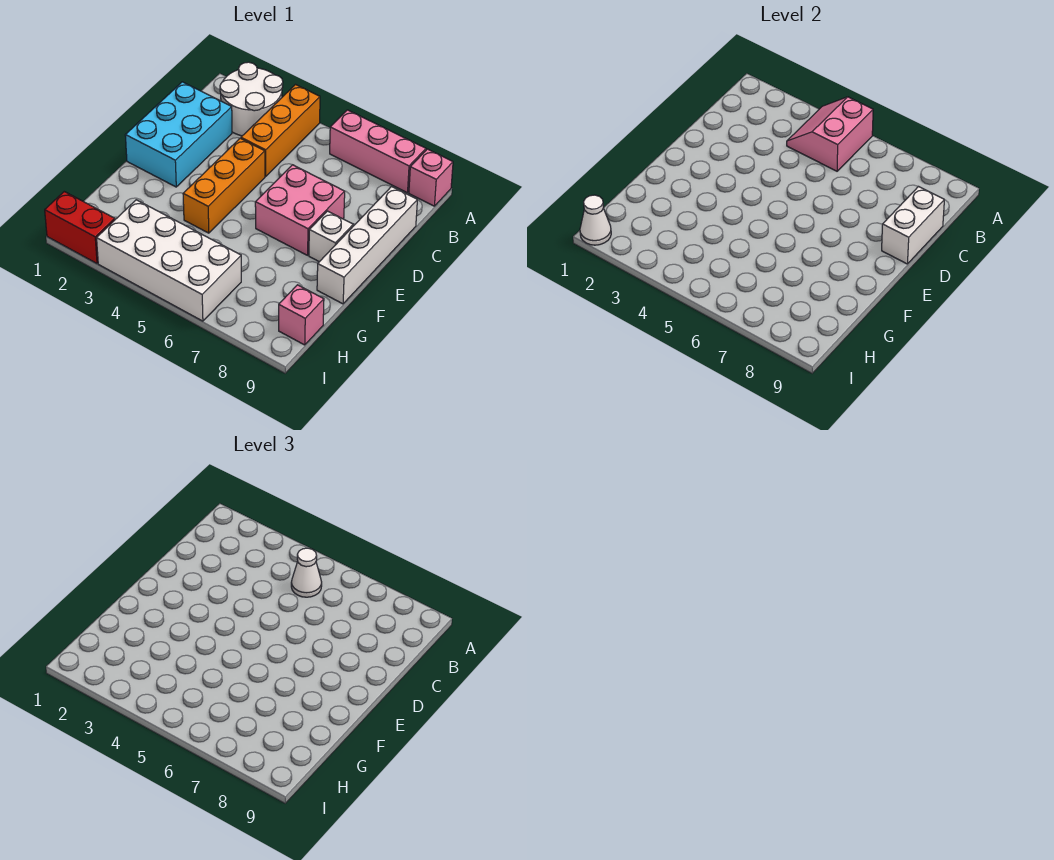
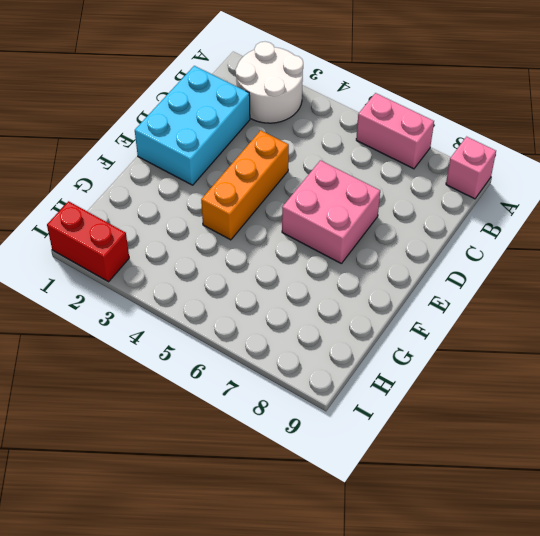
pink brick A6:A7 level 1 -> pink brick A6:A8 level 1
none -> orange brick A4:C4 level 1
none -> white brick C9:F9 level 1
none -> white brick E8 level 1

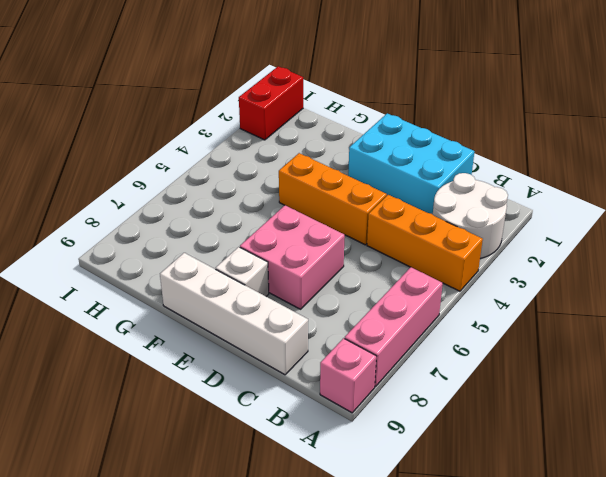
none -> white brick H3:I6 level 1
none -> pink brick H9 level 1
none -> pink slope A4:B5 level 2 top 5

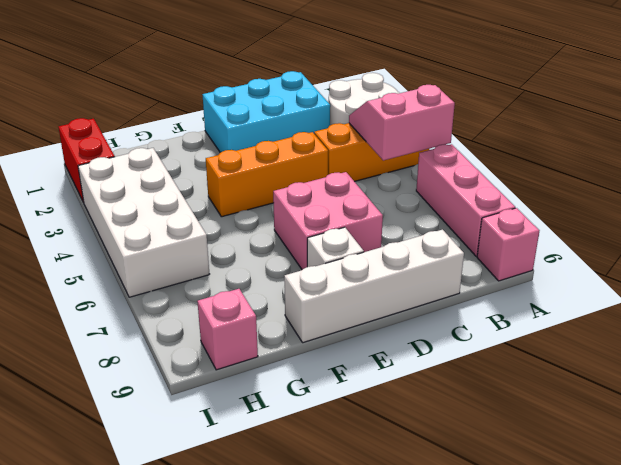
none -> white brick C9:D9 level 2
none -> white cone I1 level 2
none -> white cone B5 level 3

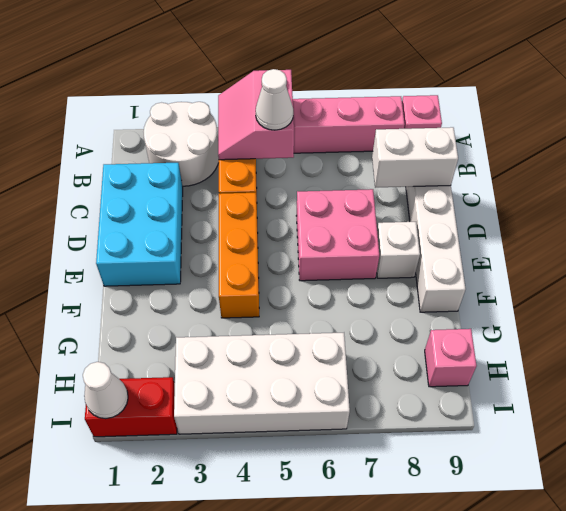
white brick C8:C9 level 2 -> white brick C9:D9 level 2

